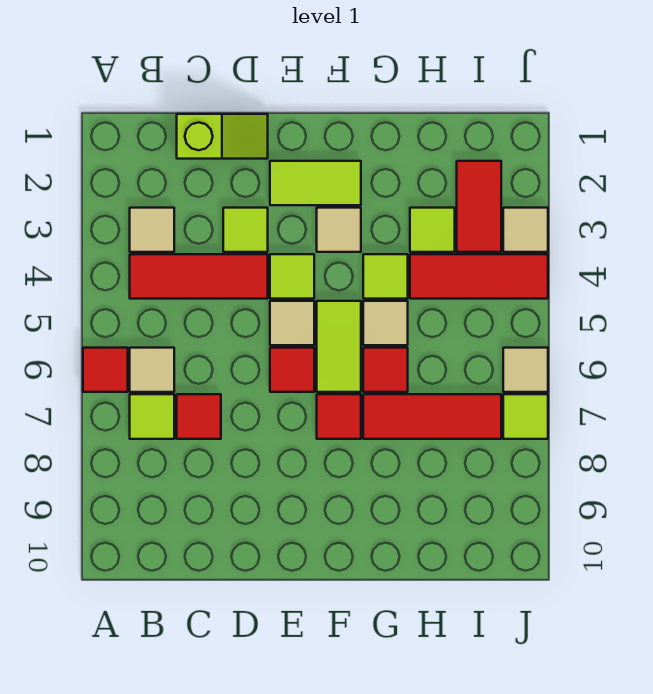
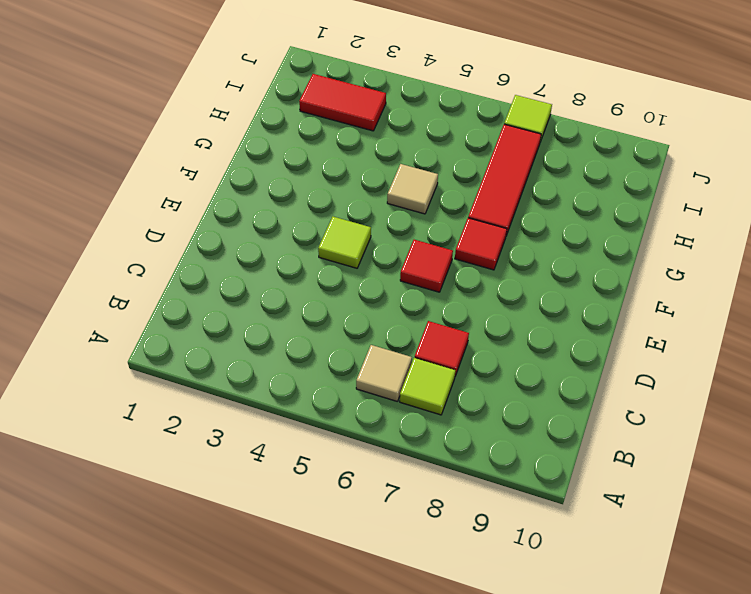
none -> red tile A6 level 1
none -> tan tile B3 level 1
none -> red tile B4:D4 level 1

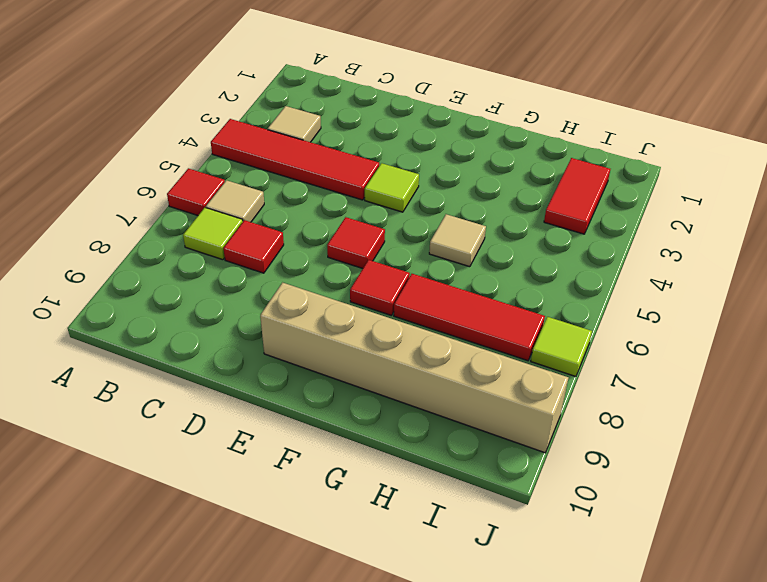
red tile A4:D4 level 1 -> red tile B4:D4 level 1
tan brick E9:J9 level 1 -> none
none -> lime slope C1:D1 level 1 top C
none -> lime tile D3 level 1
none -> lime tile E2:F2 level 1

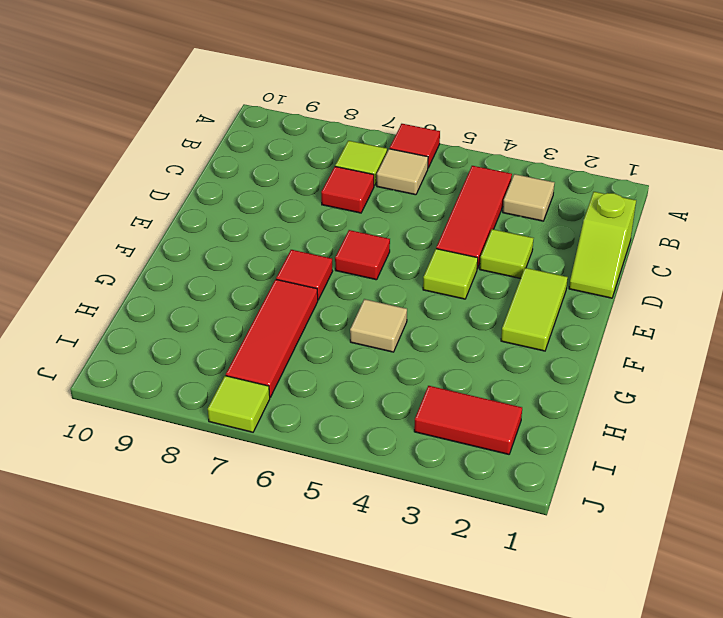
none -> tan tile E5 level 1
none -> tan tile F3 level 1
none -> lime tile F5:F6 level 1

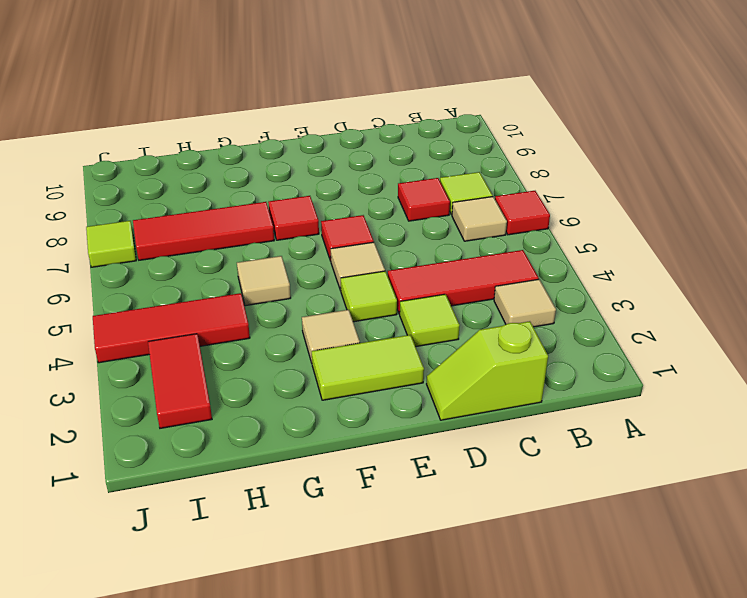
none -> lime tile F5:F6 level 1
none -> lime tile G4 level 1
none -> red tile G6 level 1

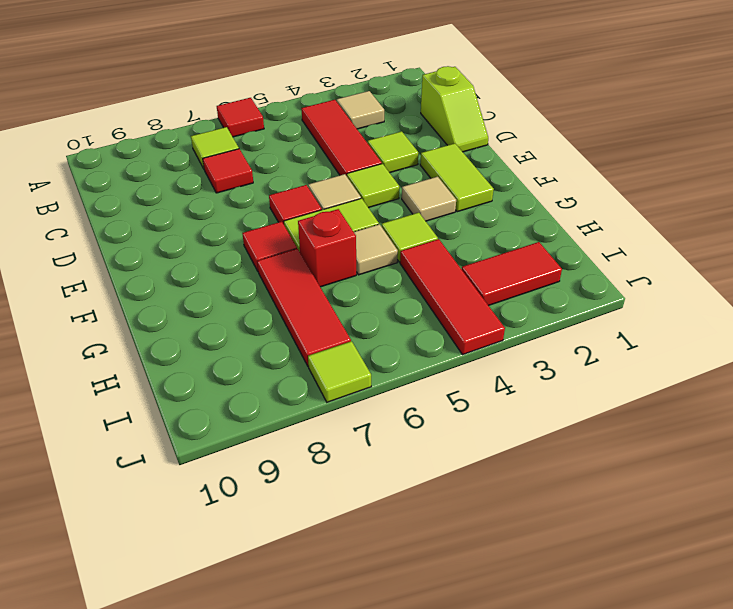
red brick G6 level 1 -> red tile G6 level 1
none -> tan tile B6 level 1
none -> lime tile H3 level 1
none -> tan tile J3 level 1

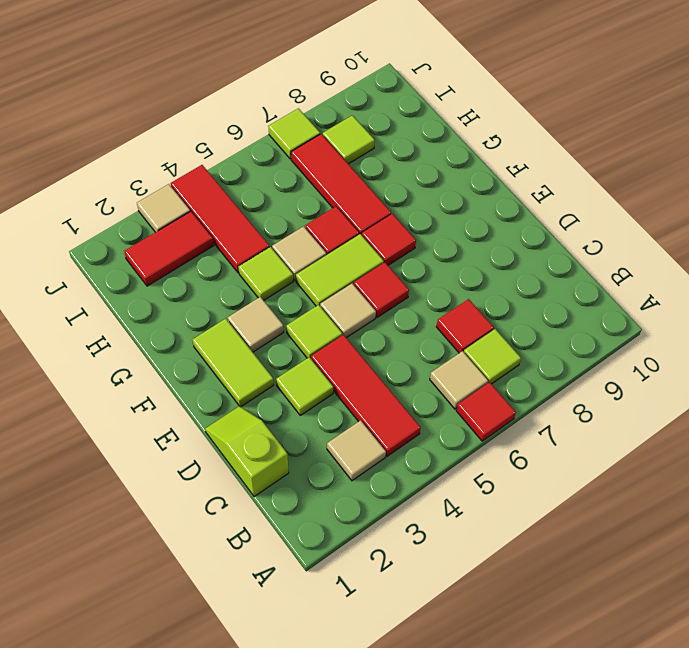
lime tile I8 level 1 -> lime tile H3 level 1
none -> tan tile J6 level 1

